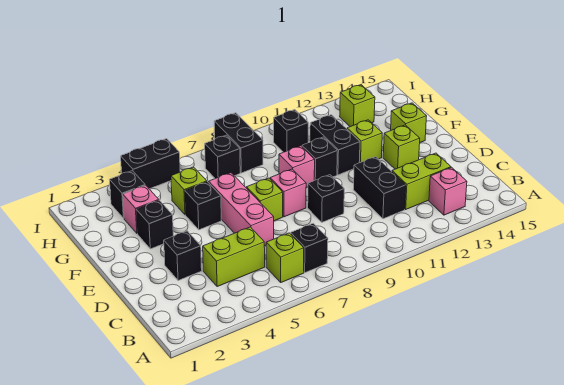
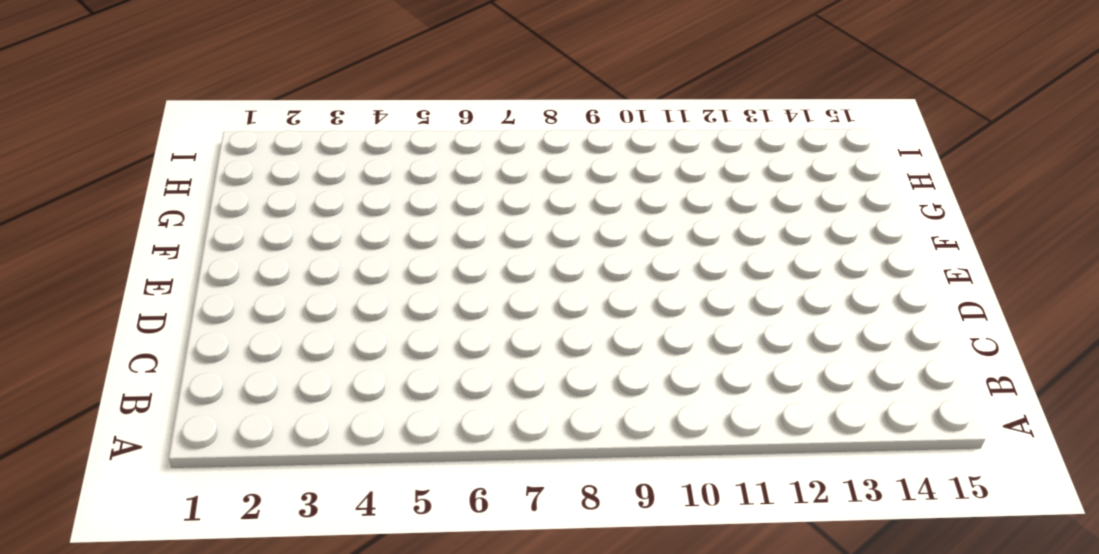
none -> lime brick B6 level 1
none -> black brick B7 level 1
none -> pink brick B13 level 1

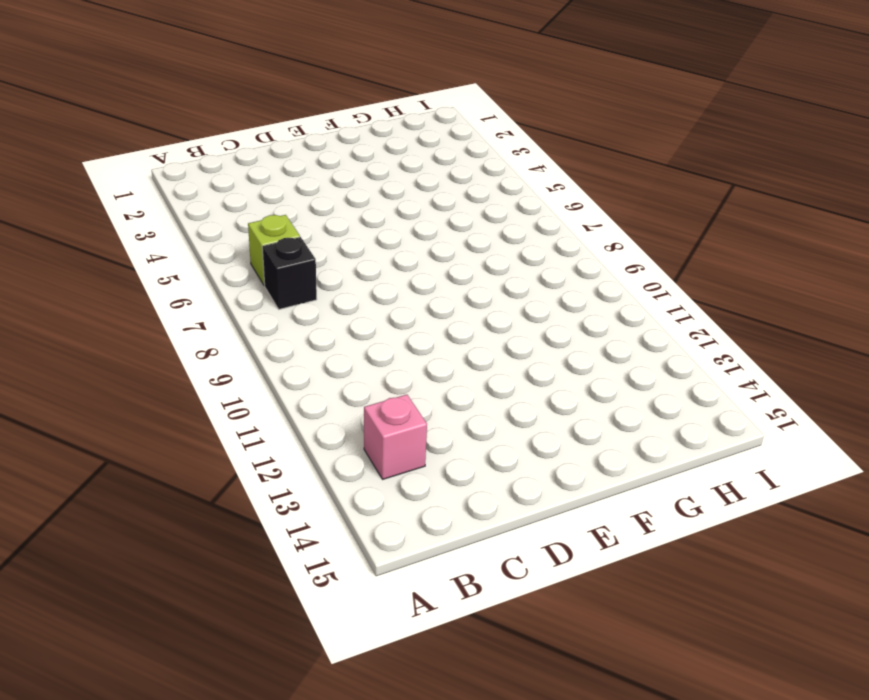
none -> lime brick C4:C5 level 1
none -> black brick C11:D11 level 1
none -> lime brick C12:C13 level 1

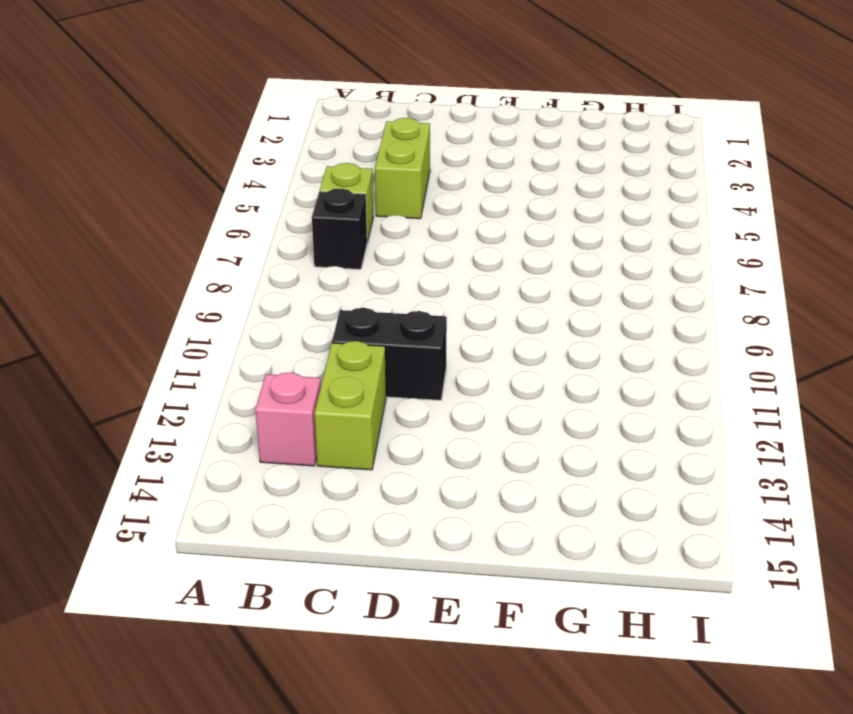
none -> black brick D3 level 1
none -> pink brick D6:F6 level 1
none -> black brick D9 level 1

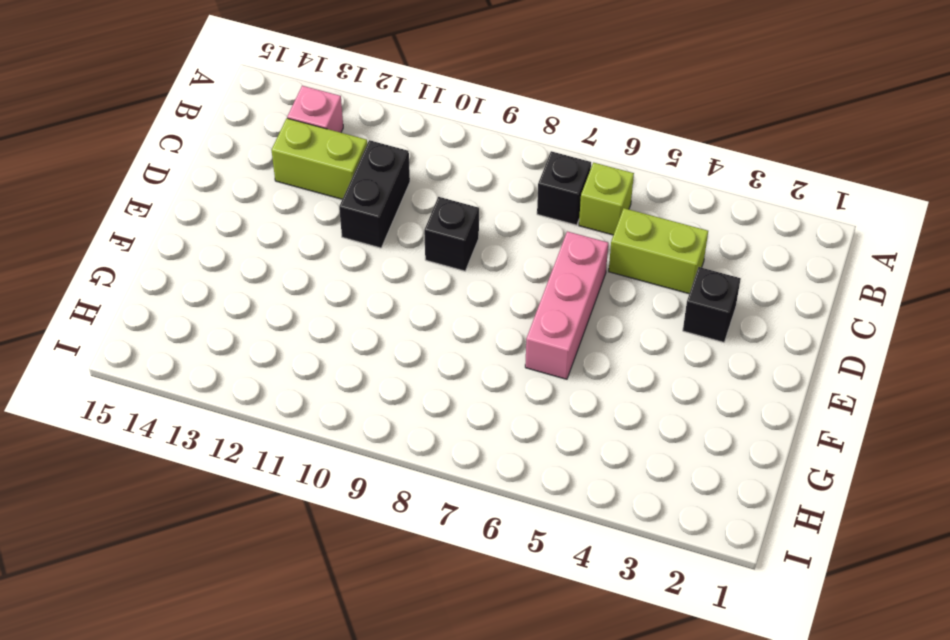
none -> lime brick E7 level 1
none -> pink brick E8 level 1
none -> lime brick E13 level 1

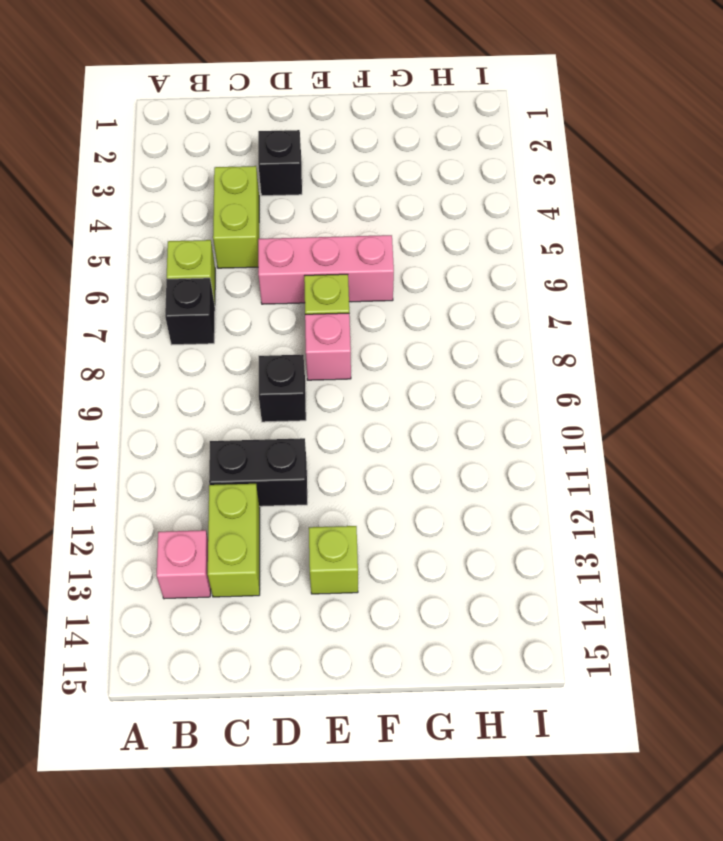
none -> black brick F3 level 1
none -> black brick F5 level 1
none -> pink brick F9 level 1

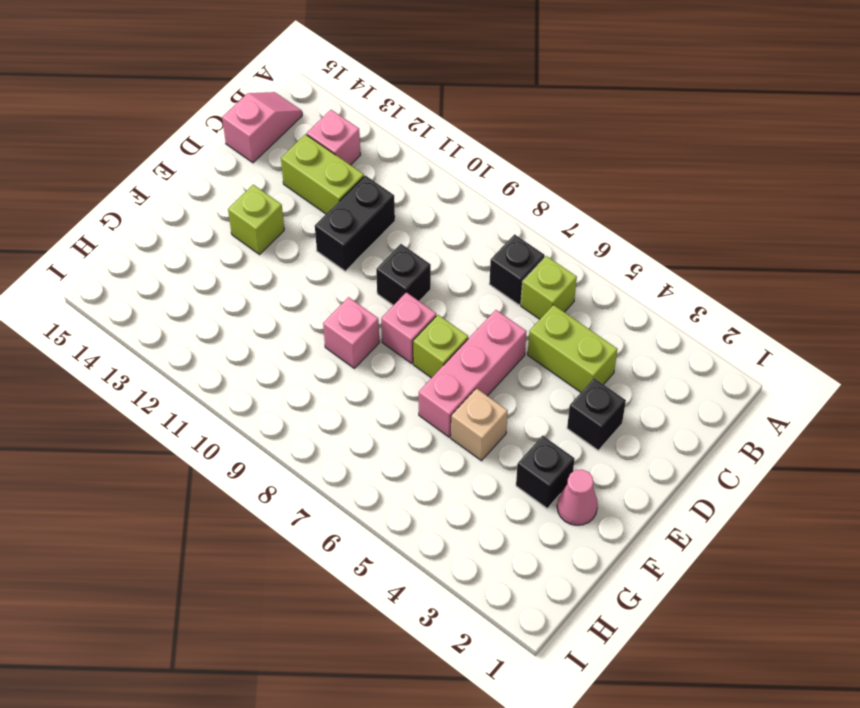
pink slope B15:C15 level 1 top C -> none
pink cone F2 level 1 -> none
tan brick F5 level 1 -> black brick F5 level 1
none -> black brick F10 level 1
none -> black brick F11:G11 level 1
none -> lime brick F12 level 1

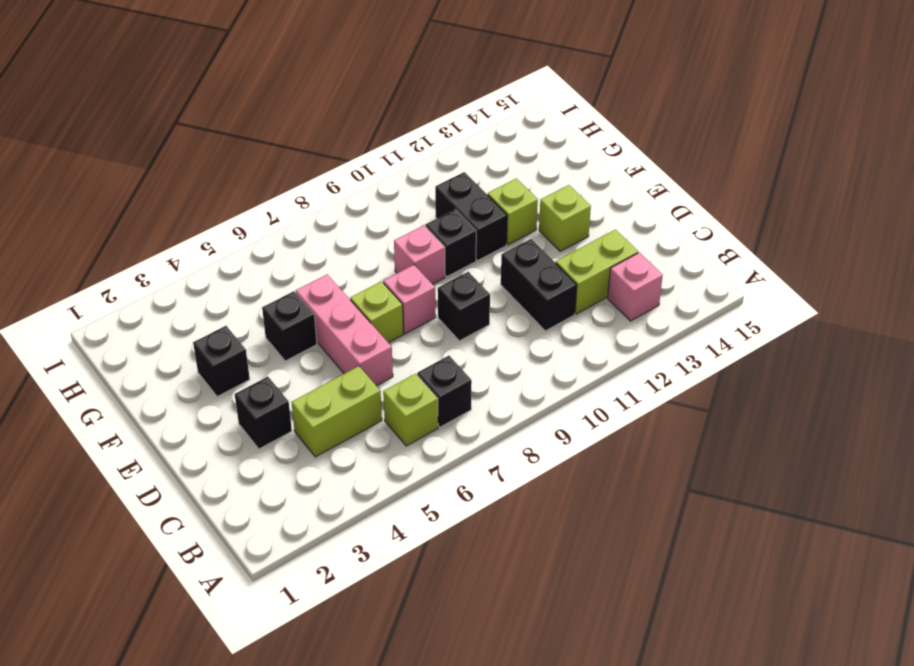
none -> lime brick F14 level 1
none -> pink brick G3 level 1
none -> lime brick G5 level 1

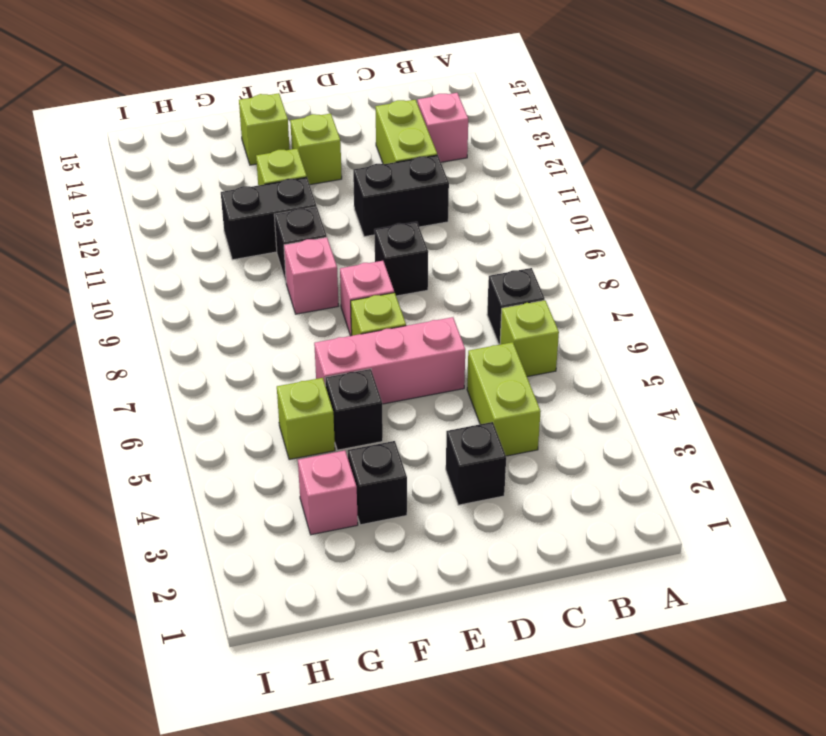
none -> black brick H3 level 1
none -> black brick H7 level 1
none -> black brick H8:I8 level 1

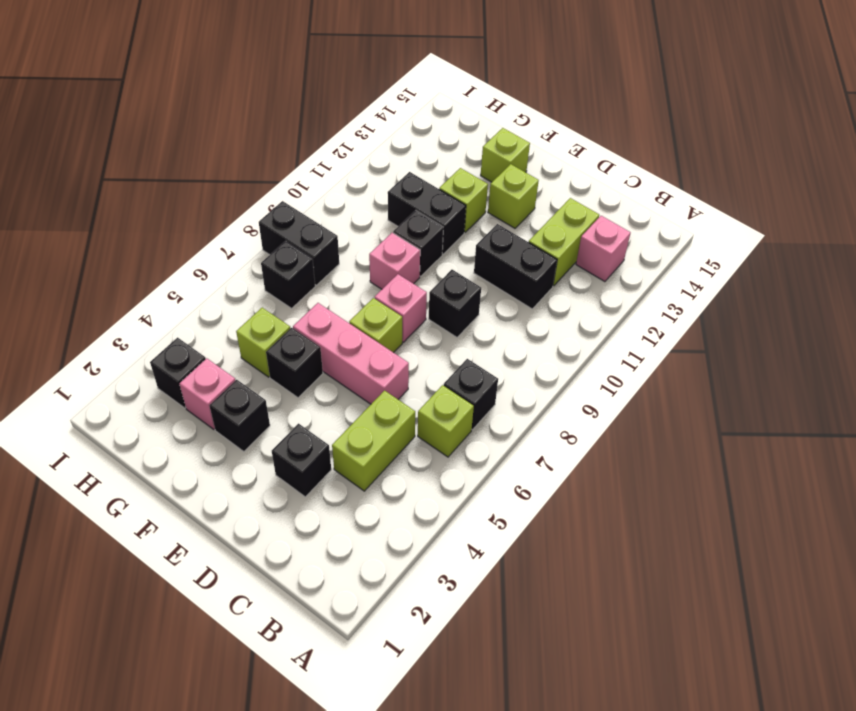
none -> black brick H10 level 1
none -> lime brick H13 level 1
none -> black brick I4:I5 level 1

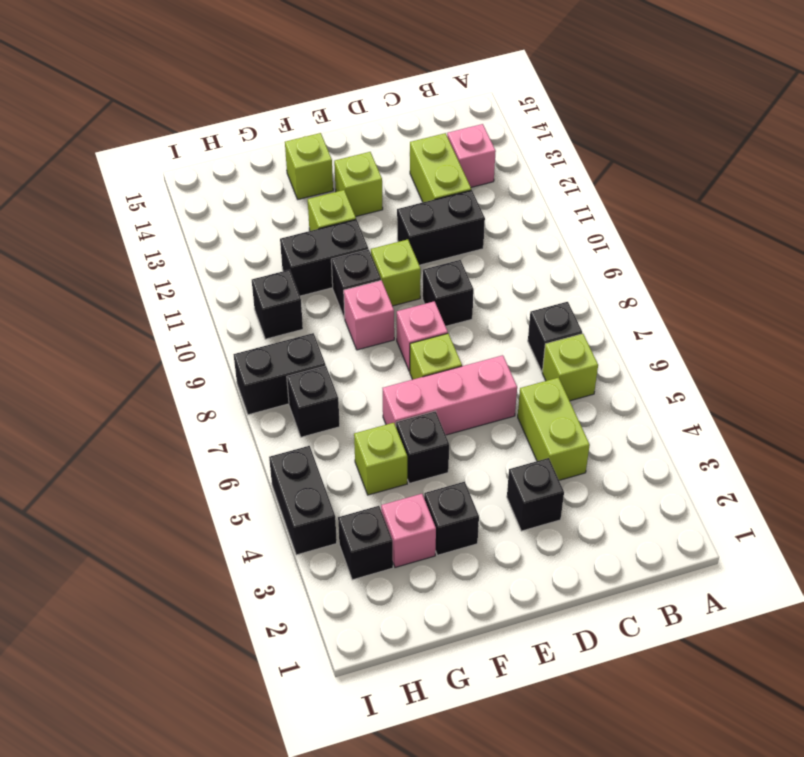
lime brick E10 level 1 -> lime brick H13 level 1

